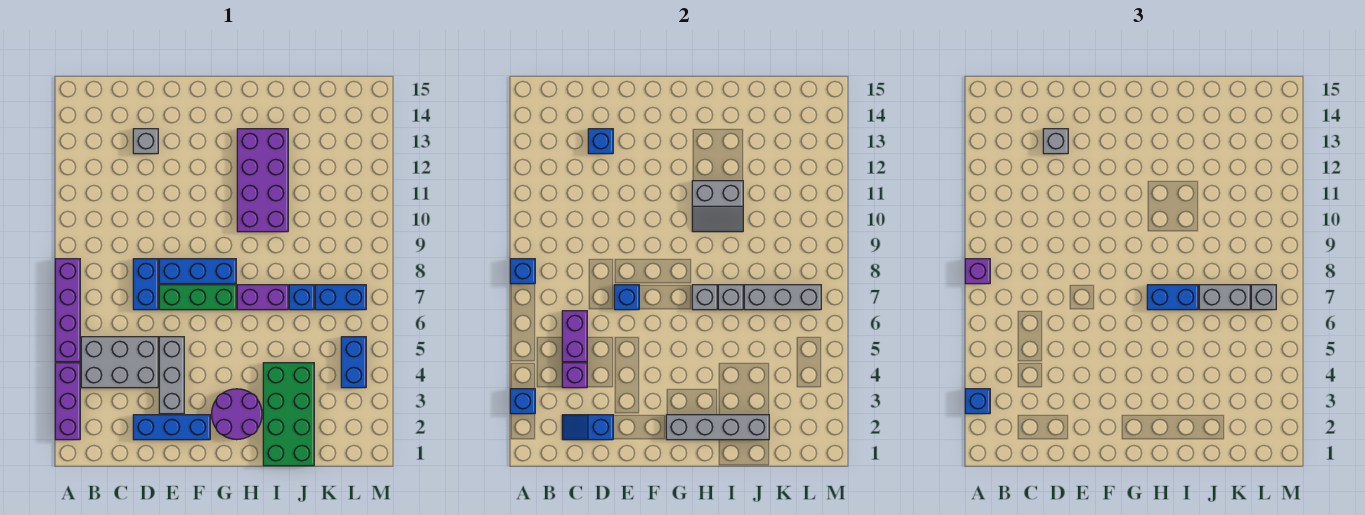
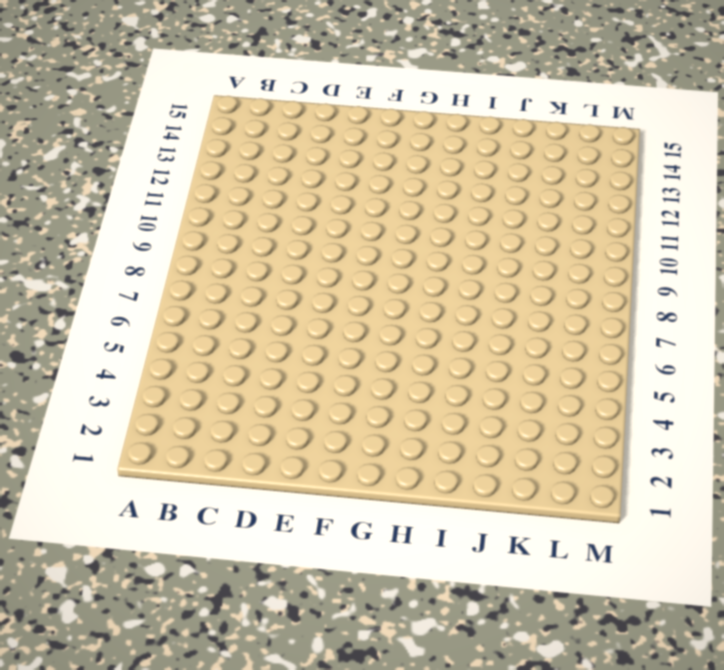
none -> purple brick A2:A4 level 1
none -> purple brick A5:A8 level 1
none -> grey brick B4:D5 level 1
none -> blue brick D2:F2 level 1

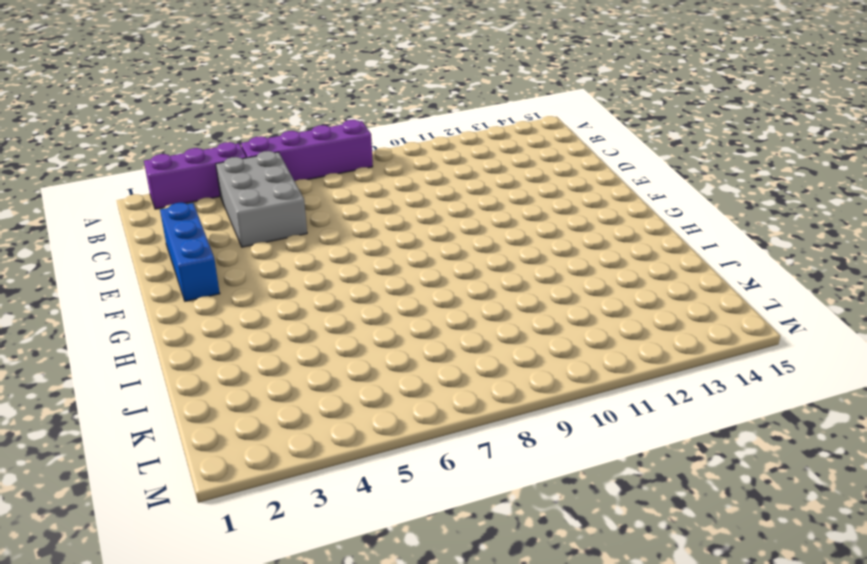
none -> blue brick D7:D8 level 1
none -> grey brick D13 level 1
none -> grey brick E3:E5 level 1
none -> green brick E7:G7 level 1

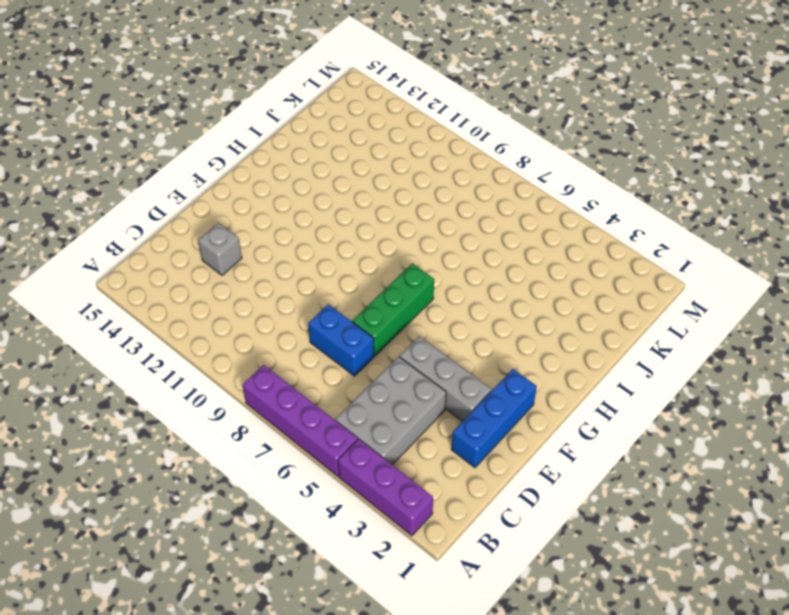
none -> blue brick E8:G8 level 1
none -> purple round brick G2:H3 level 1
none -> purple brick H7:I7 level 1
none -> purple brick H10:I13 level 1

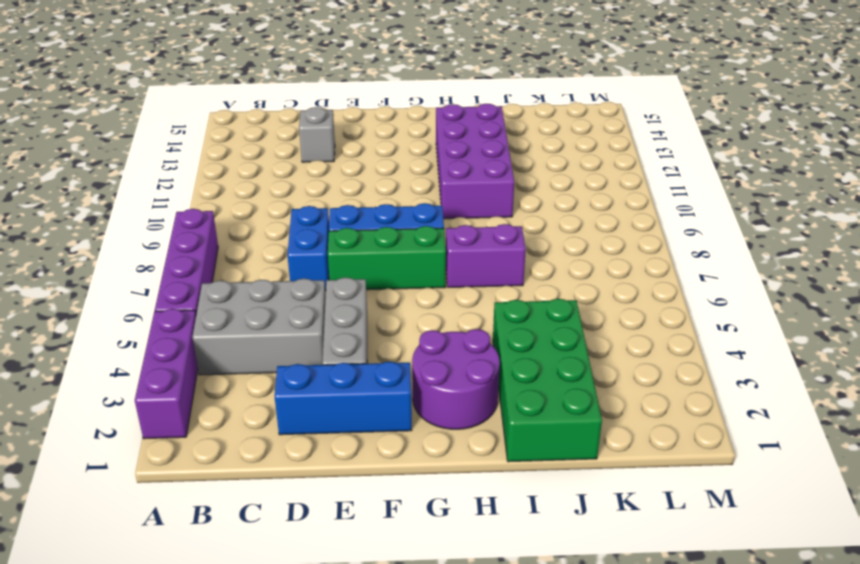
none -> blue brick J7 level 1
none -> blue brick K7:L7 level 1
none -> blue brick L4:L5 level 1
none -> blue brick A3 level 2

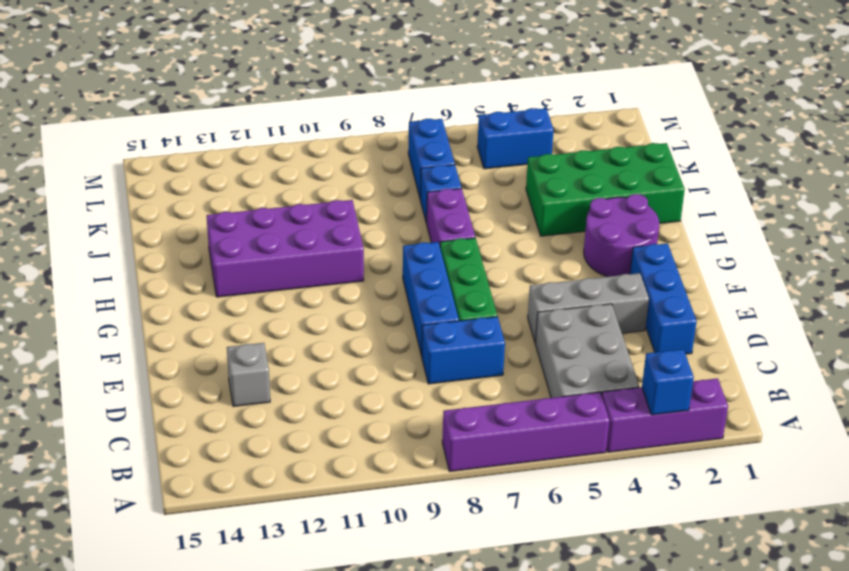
none -> blue brick A8 level 2
none -> blue slope C2:D2 level 2 top D
none -> purple brick C4 level 2
none -> purple brick C5:C6 level 2

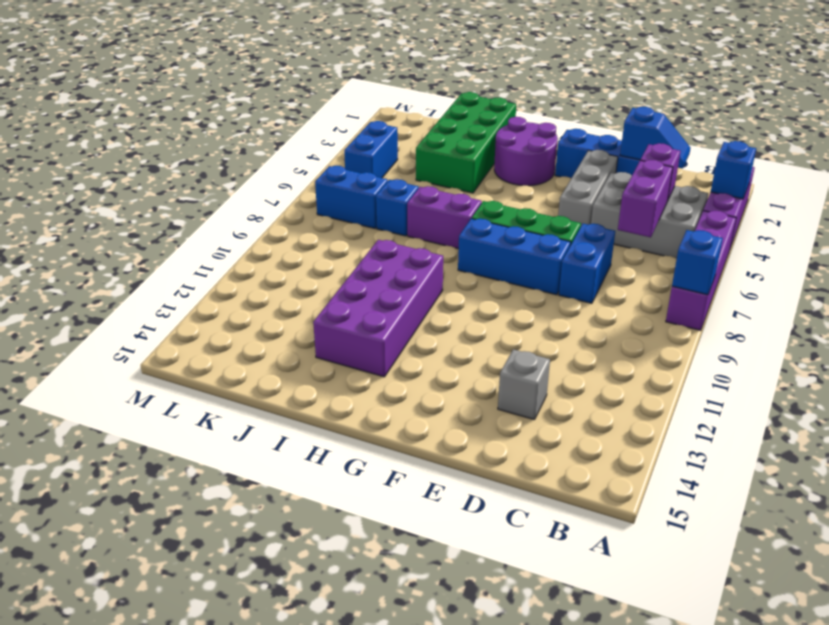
none -> blue brick D13 level 2
none -> blue brick E7 level 2
none -> grey brick G2:J2 level 2
none -> grey brick H7 level 2

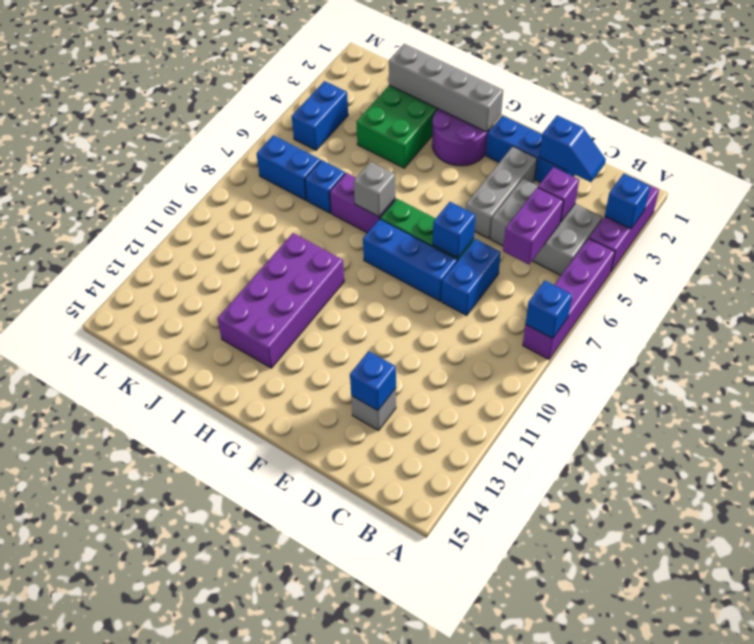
none -> grey slope H10:I11 level 2 top 11
none -> grey brick I7 level 2
none -> grey brick J7:L7 level 2
none -> blue brick A3 level 3

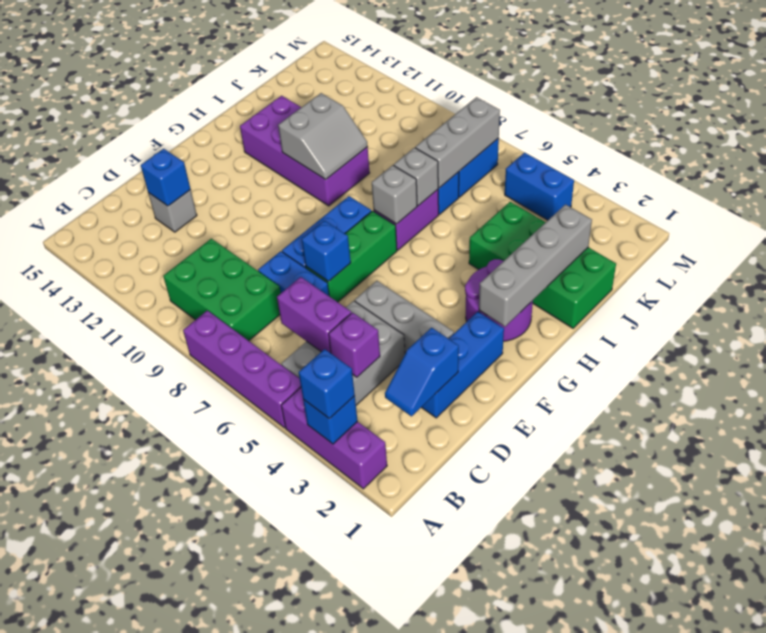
green brick B8:C10 level 1 -> none
none -> blue brick A8 level 2
none -> purple brick A8 level 3
none -> grey brick D13 level 3
none -> blue brick H7:I7 level 3

